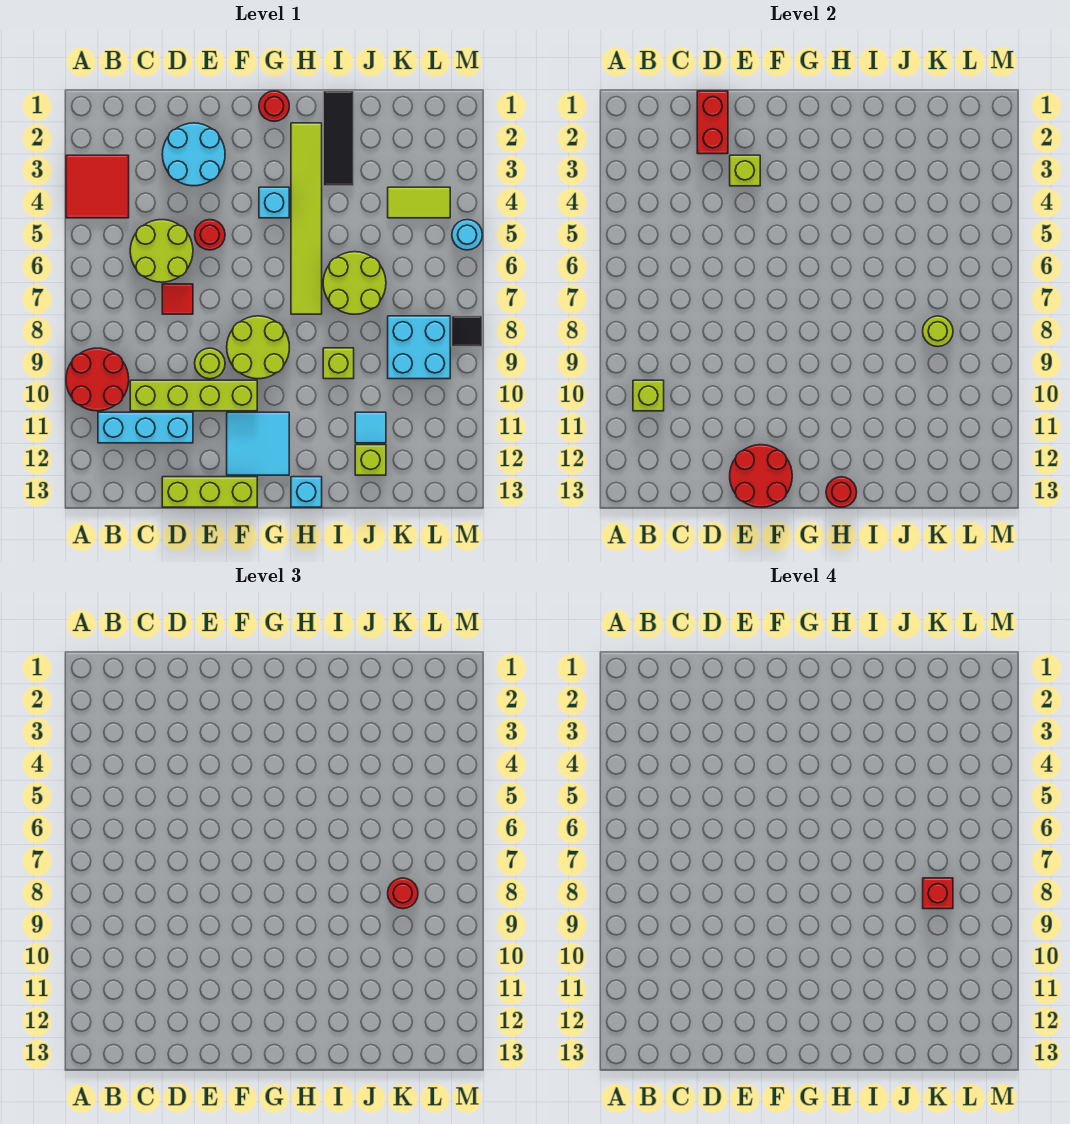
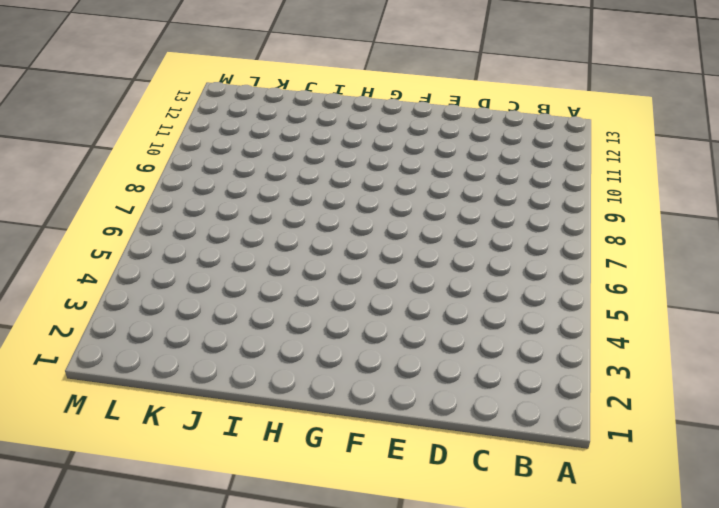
none -> red tile A3:B4 level 1
none -> red round brick A9:B10 level 1
none -> cyan brick B11:D11 level 1
none -> lime round brick C5:D6 level 1

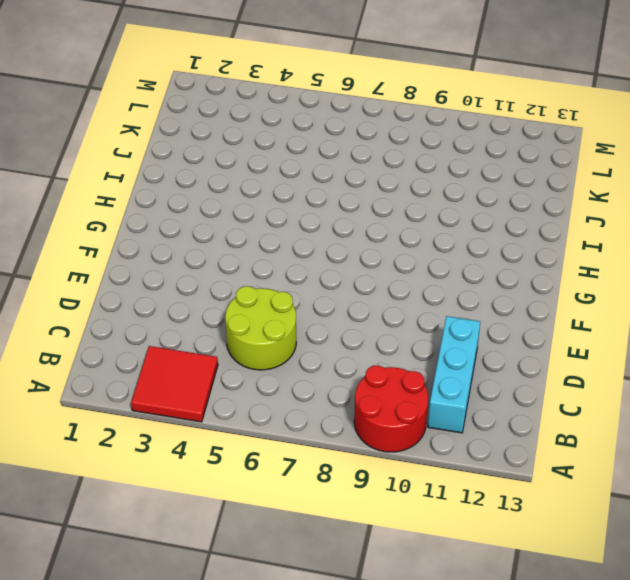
none -> lime brick C10:F10 level 1
none -> cyan round brick D2:E3 level 1
none -> red tile D7 level 1
none -> lime brick D13:F13 level 1

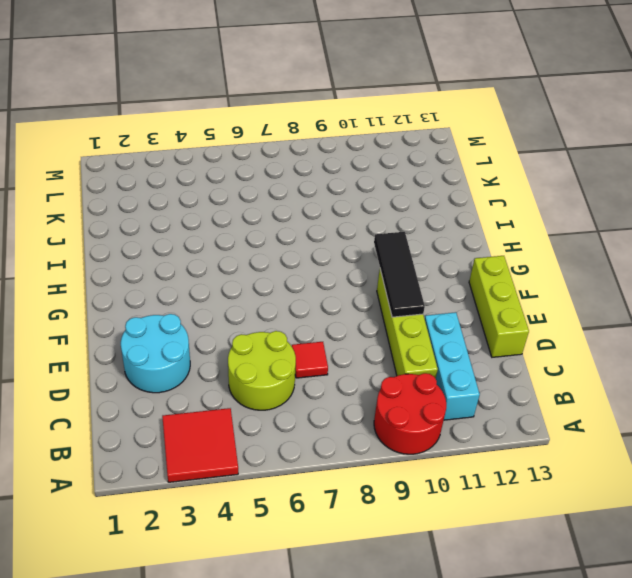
black tile E10:G10 level 2 -> black tile I1:I3 level 1
none -> red round brick E5 level 1
none -> lime round brick E9 level 1
none -> lime round brick F8:G9 level 1
none -> cyan tile F11:G12 level 1

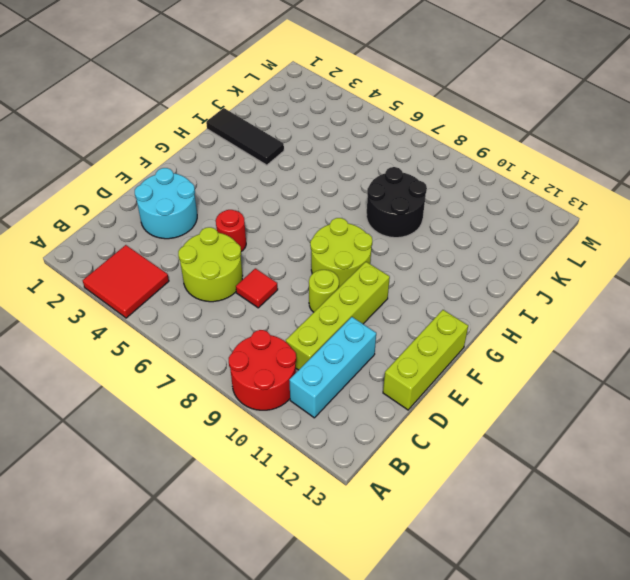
black round brick I8:J9 level 1 -> lime brick I9 level 1
none -> cyan tile F11:G12 level 1
none -> red round brick G1 level 1
none -> cyan brick G4 level 1
none -> lime tile H2:H7 level 1

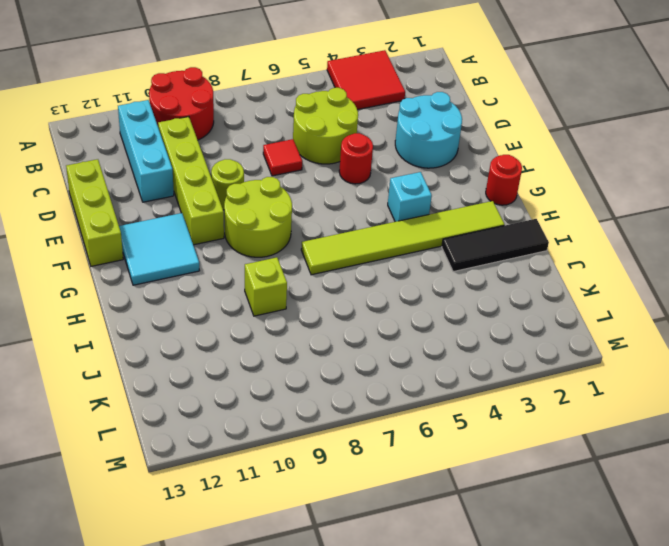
none -> cyan brick H13 level 1
none -> lime round brick I6:J7 level 1
none -> cyan tile J11 level 1
none -> lime brick J12 level 1

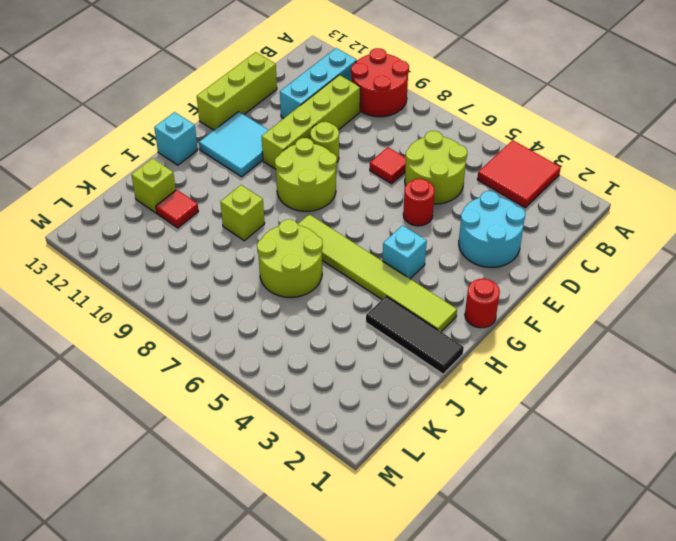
red tile J11 level 1 -> cyan tile J11 level 1
none -> lime tile K4:L4 level 1
none -> cyan brick K8:L9 level 1
none -> cyan round brick M5 level 1
none -> black tile M8 level 1

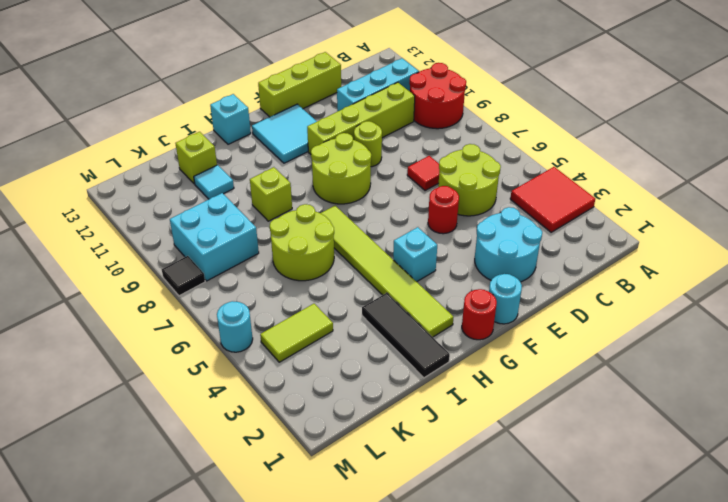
cyan round brick F1 level 1 -> none
none -> lime brick B10 level 2
none -> red brick D1:D2 level 2
none -> lime brick E3 level 2
none -> red round brick E12:F13 level 2

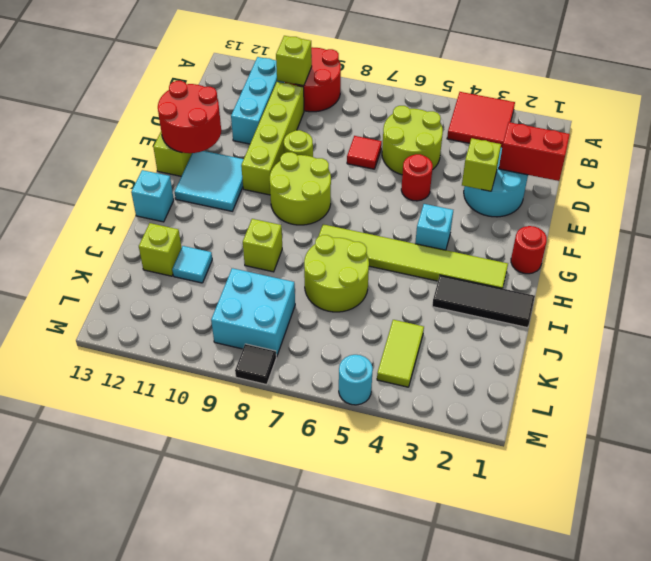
none -> red round brick H13 level 2
none -> lime round brick K8 level 2
none -> red round brick K8 level 3
none -> red brick K8 level 4

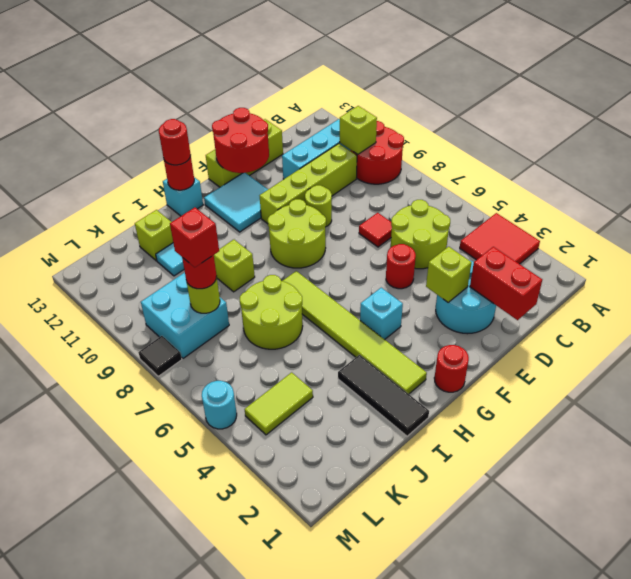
red round brick H13 level 3 -> none

